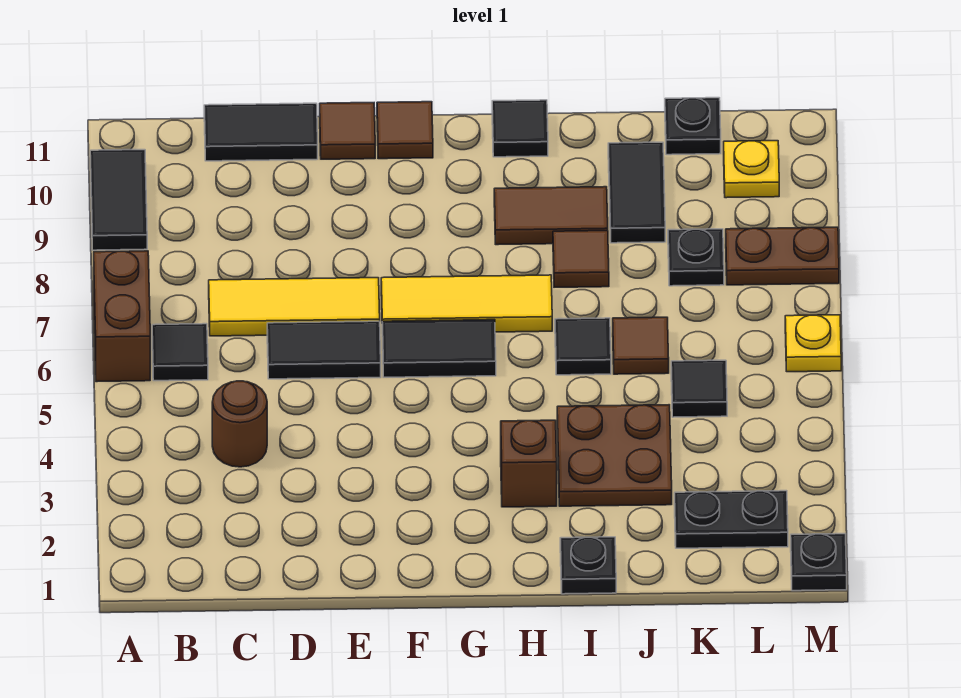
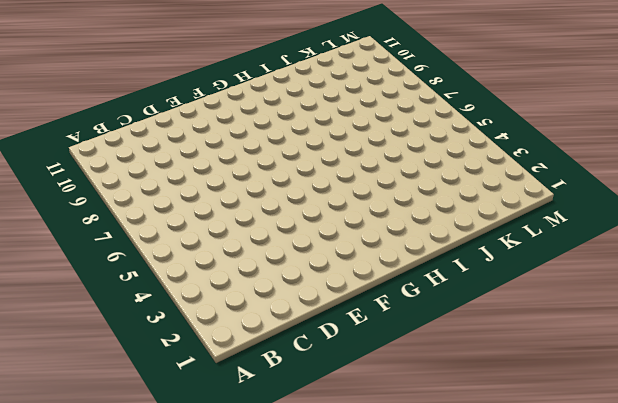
none -> brown brick A6:A7 level 1
none -> black tile A9:A10 level 1
none -> black tile B6 level 1

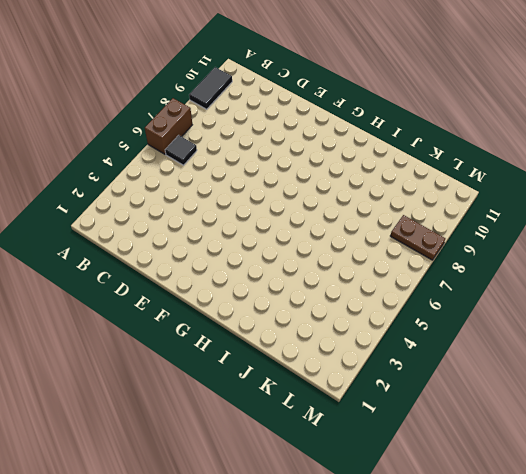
none -> brown round brick C4 level 1
none -> yellow tile C7:E7 level 1
none -> black tile C11:D11 level 1

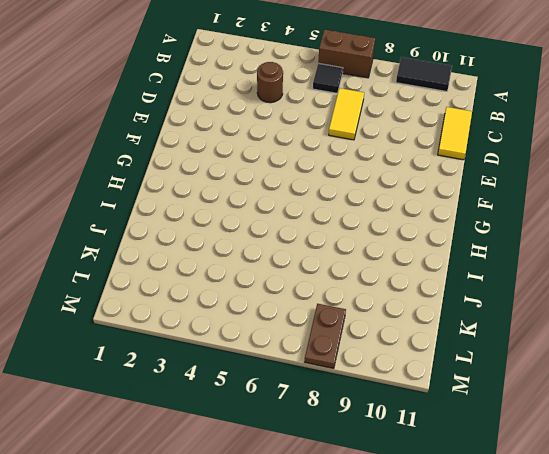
yellow tile C7:D7 level 1 -> yellow tile C7:E7 level 1
yellow tile C11:D11 level 1 -> black tile C11:D11 level 1
none -> black tile D6:E6 level 1
none -> brown tile E11 level 1
none -> black tile F6:G6 level 1

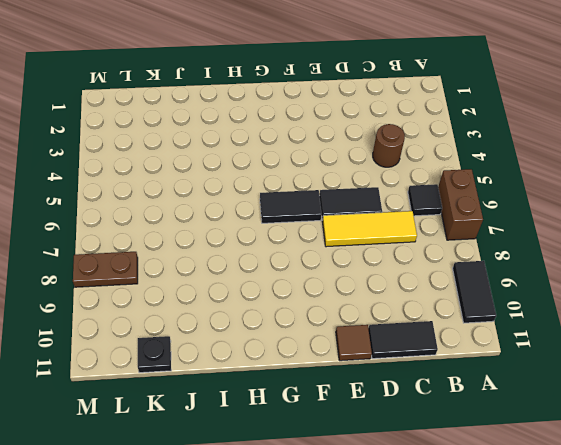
none -> yellow tile F7:H7 level 1
none -> brown tile F11 level 1
none -> brown brick H3 level 1

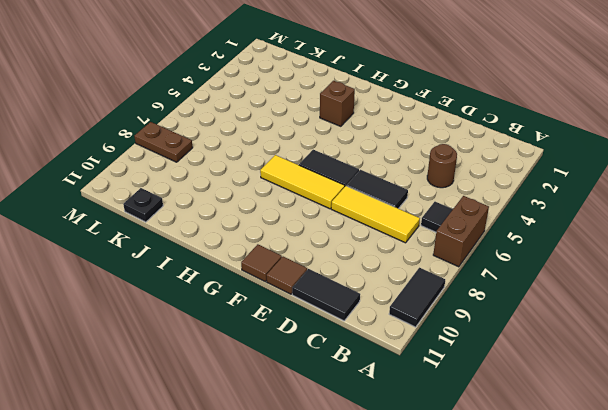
none -> brown tile H9:I9 level 1
none -> black tile H11 level 1
none -> black plate I1 level 1

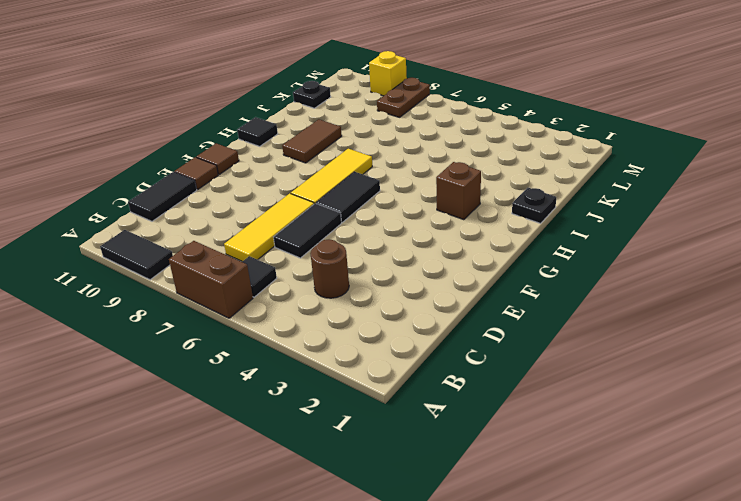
yellow brick M9 level 1 -> none
none -> brown plate I3:J4 level 1
none -> black tile I6 level 1
none -> brown tile I8 level 1

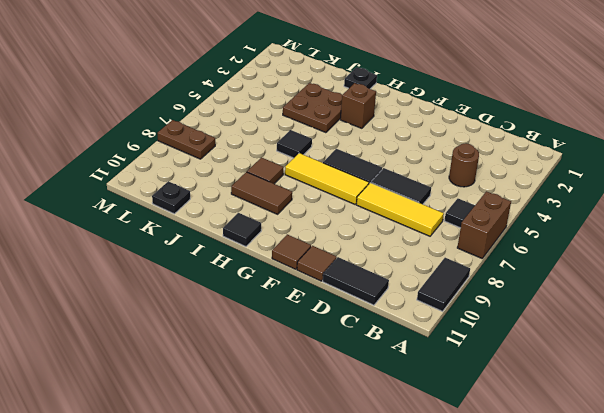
none -> brown tile J6 level 1
none -> black tile J9:J10 level 1
none -> black plate K2:L2 level 1

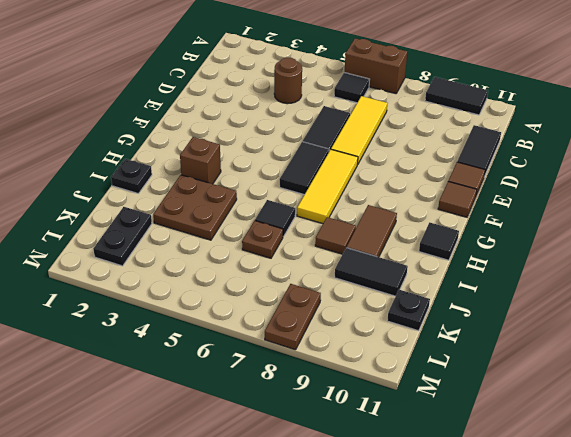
brown plate J6 level 1 -> brown tile J6 level 1
none -> black tile K5 level 1
none -> black plate K8 level 1
none -> yellow plate L10 level 1

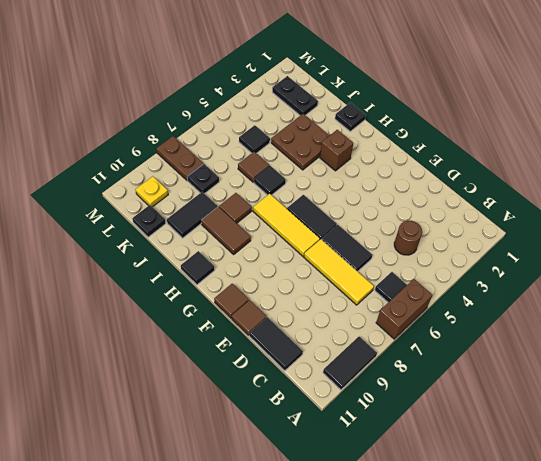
none -> black plate M1 level 1
none -> yellow plate M6 level 1

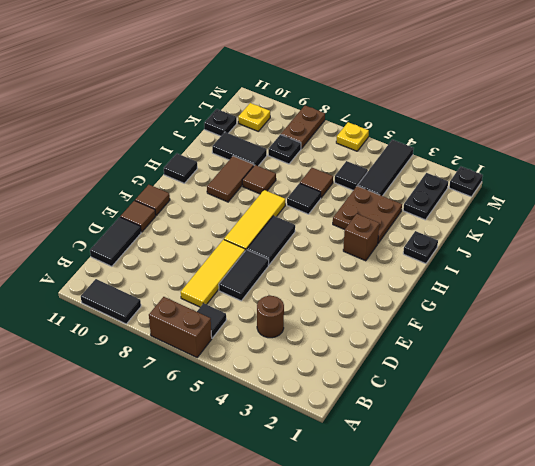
black tile K4:M4 level 1 -> none

